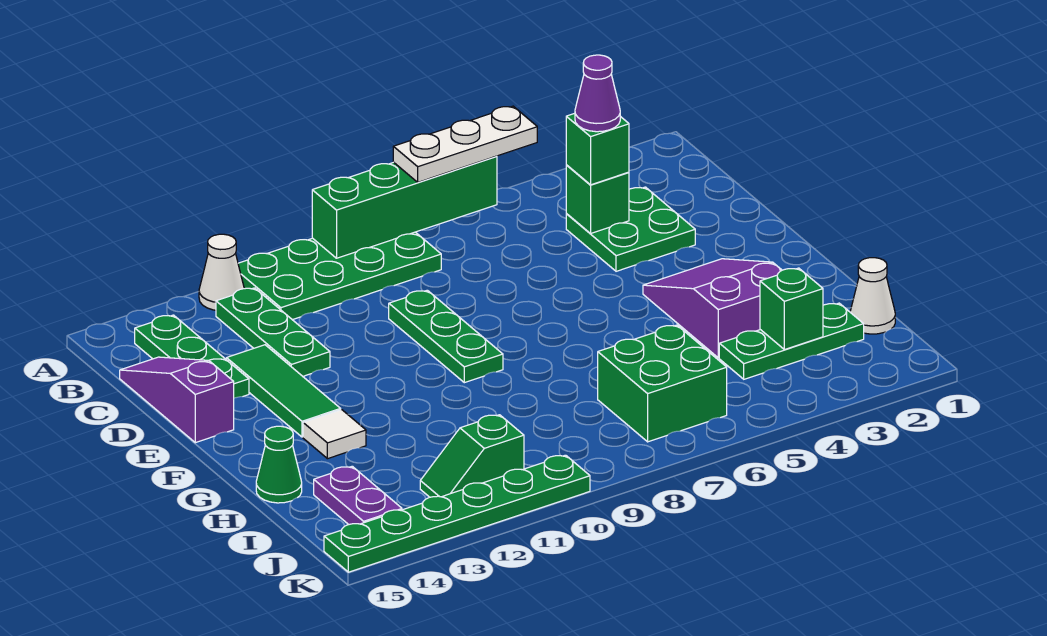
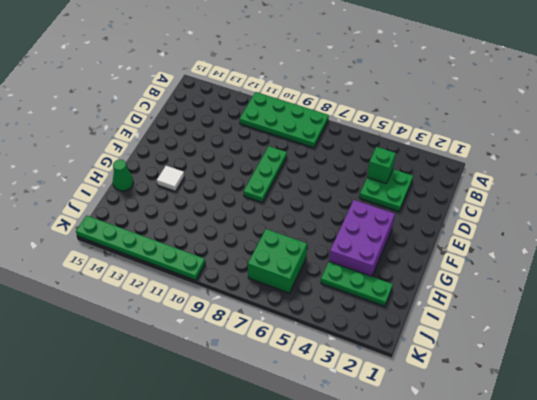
purple brick F3:H4 level 1 -> purple slope F3:H4 level 1 top H
none -> white cone A12 level 1
none -> green plate B12:D12 level 1
none -> green plate B14:D14 level 1

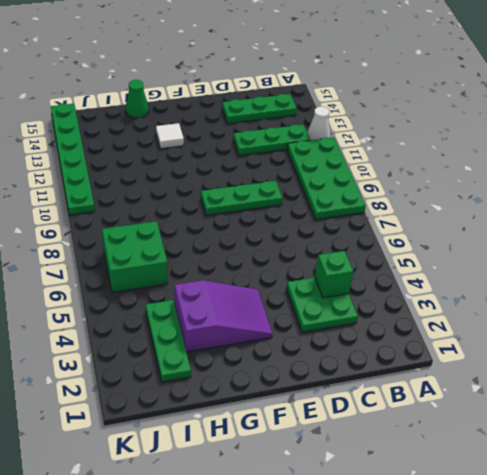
none -> purple slope C15:E15 level 1 top E
none -> green tile D13:F13 level 1
none -> white cone I1 level 1

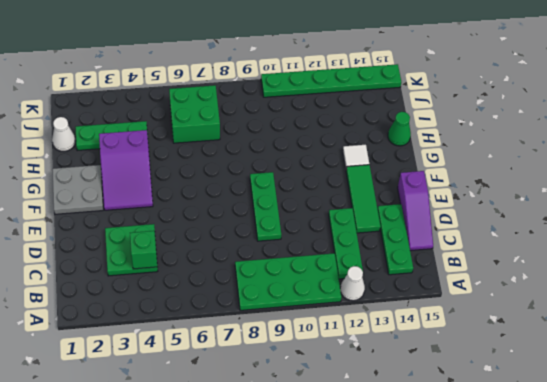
grey plate F1:G2 level 1 -> none
none -> purple plate I14:J14 level 1
none -> green slope J11:J12 level 1 top 11
none -> green brick A6:A9 level 2

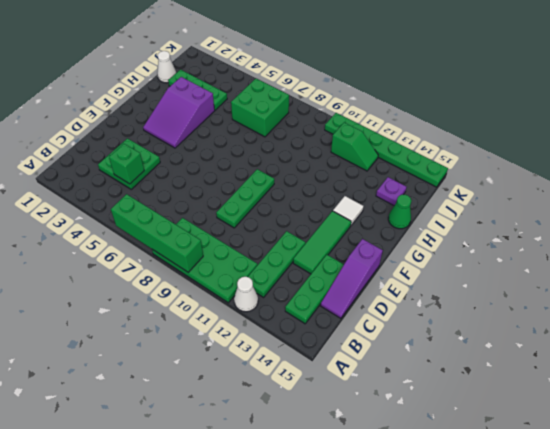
purple plate I14 level 1 -> purple plate I14:J14 level 1
none -> green brick I3 level 2
none -> white plate A5:A7 level 3
none -> green brick C4 level 3

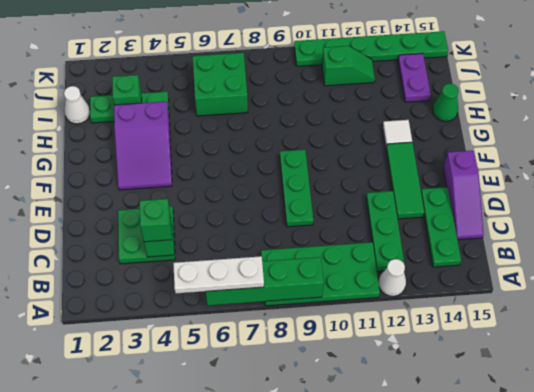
none -> purple cone C4 level 4

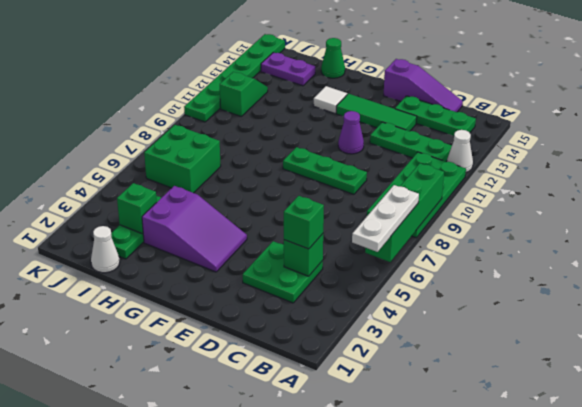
purple cone E11 level 1 -> purple cone C4 level 4

